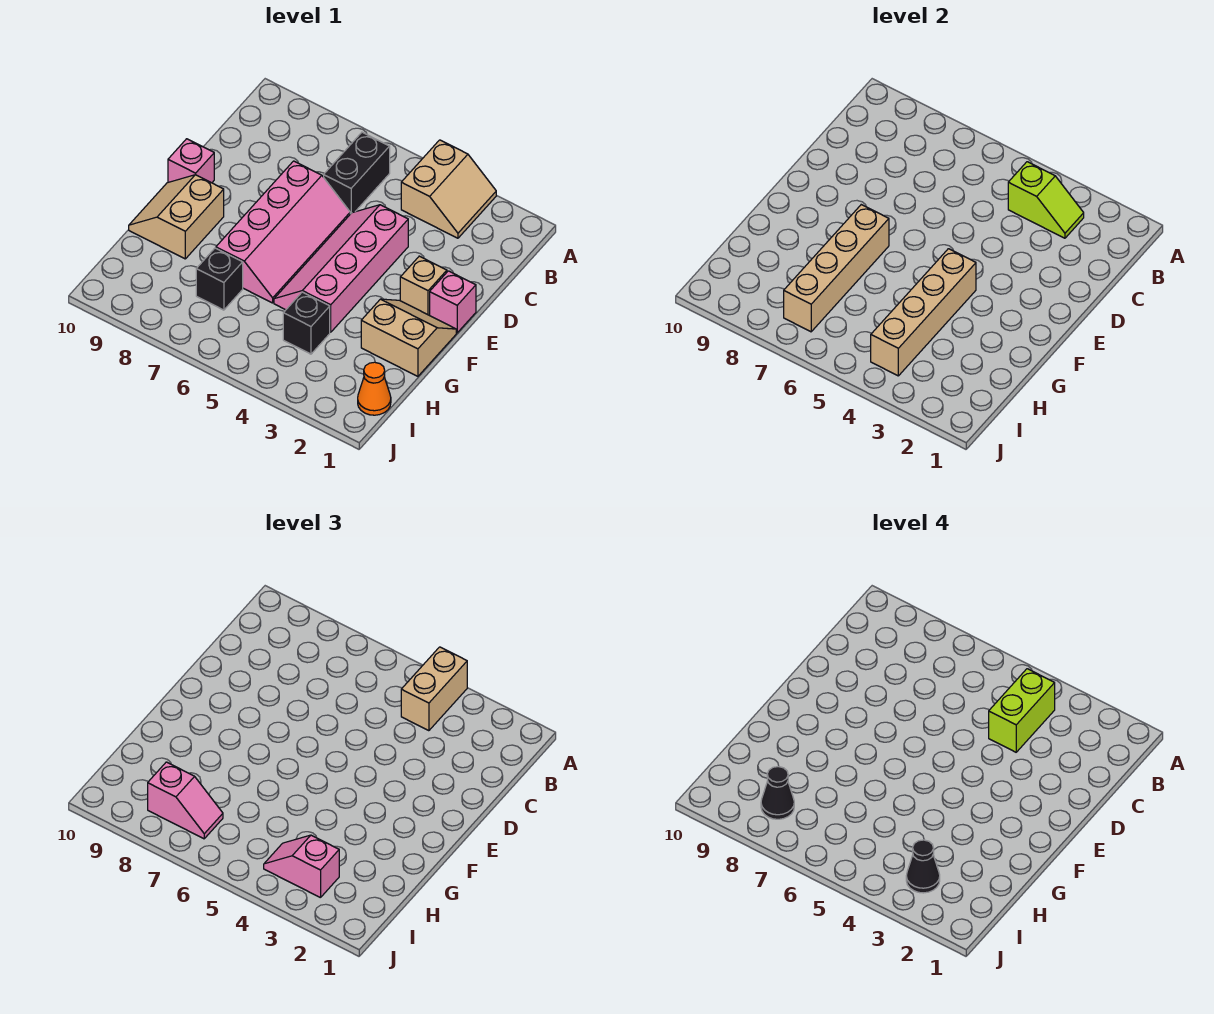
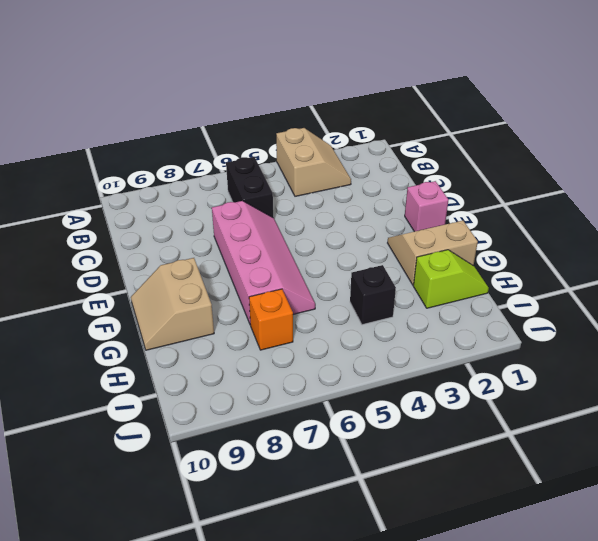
lime slope H1:H2 level 1 top 2 -> lime slope B3:B4 level 2 top 4
orange brick H7 level 1 -> black brick H7 level 1
none -> pink slope D4:G5 level 1 top 4
none -> tan brick E2 level 1
none -> pink brick E10 level 1

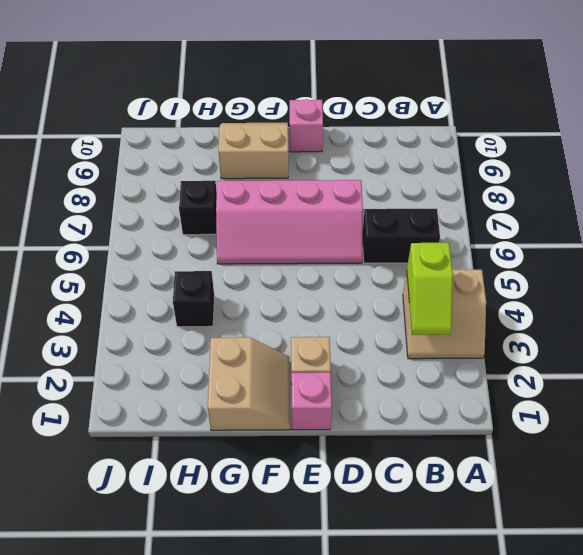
none -> pink slope D4:G5 level 1 top 4
none -> orange cone I1 level 1
none -> tan brick F4:I4 level 2

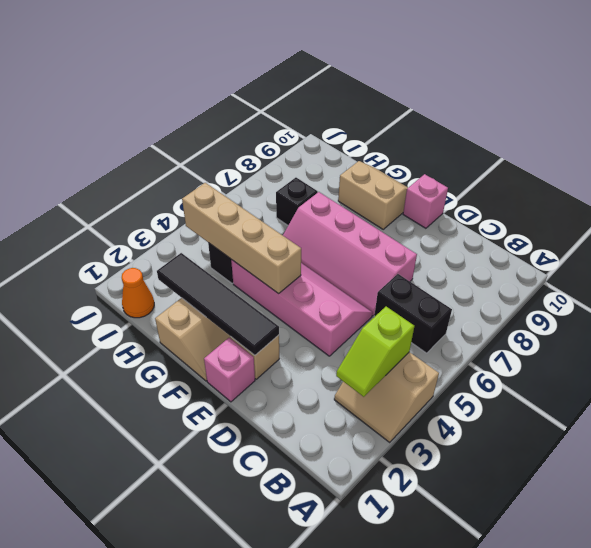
black tile E2:H2 level 2 -> none
none -> tan brick F7:I7 level 2
none -> tan brick A4:B4 level 3
none -> pink slope I3:I4 level 3 top 3

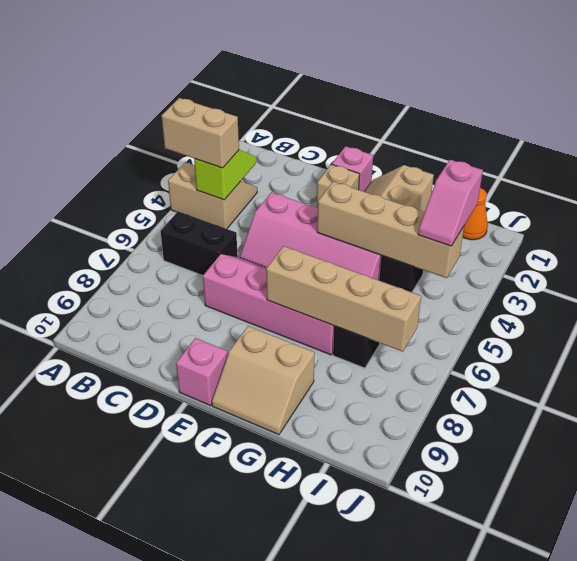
none -> pink slope I7:I8 level 3 top 8
none -> lime brick B4:C4 level 4
none -> black cone I3 level 4

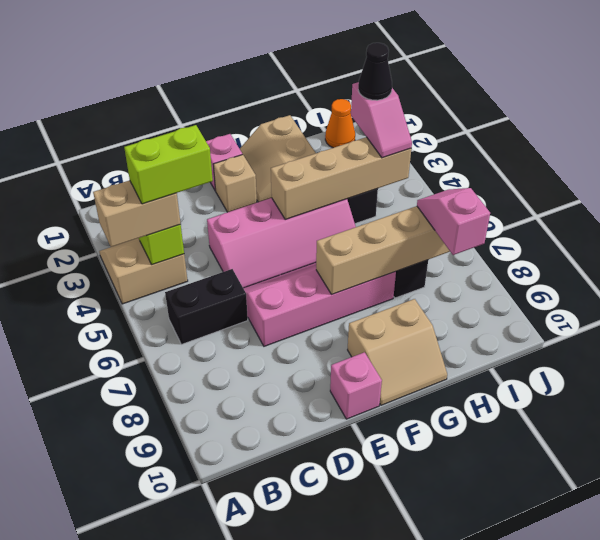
none -> black cone I8 level 4

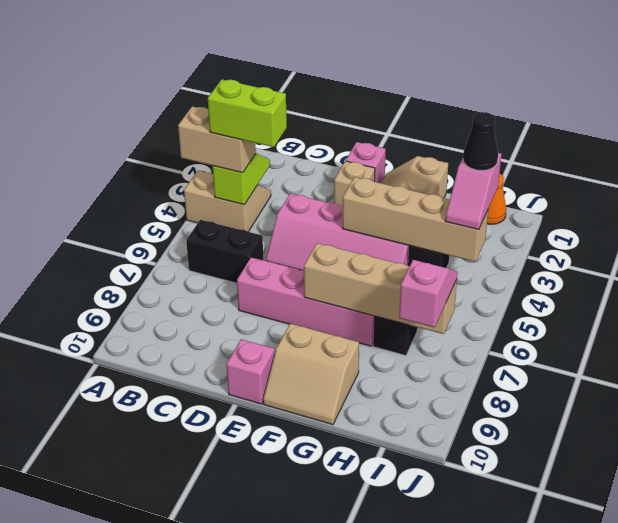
none -> black cone I8 level 4

